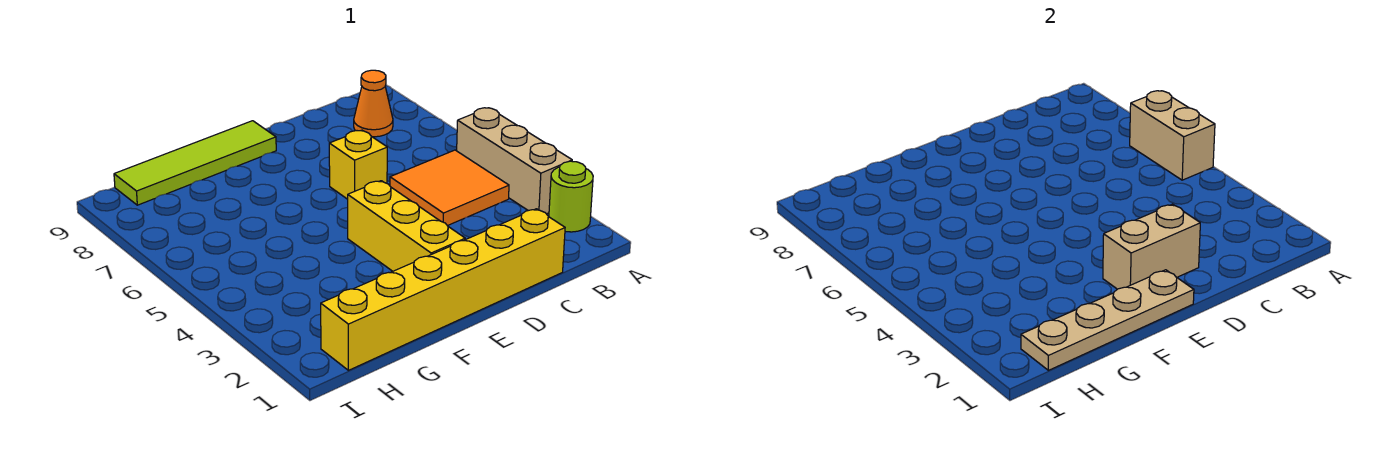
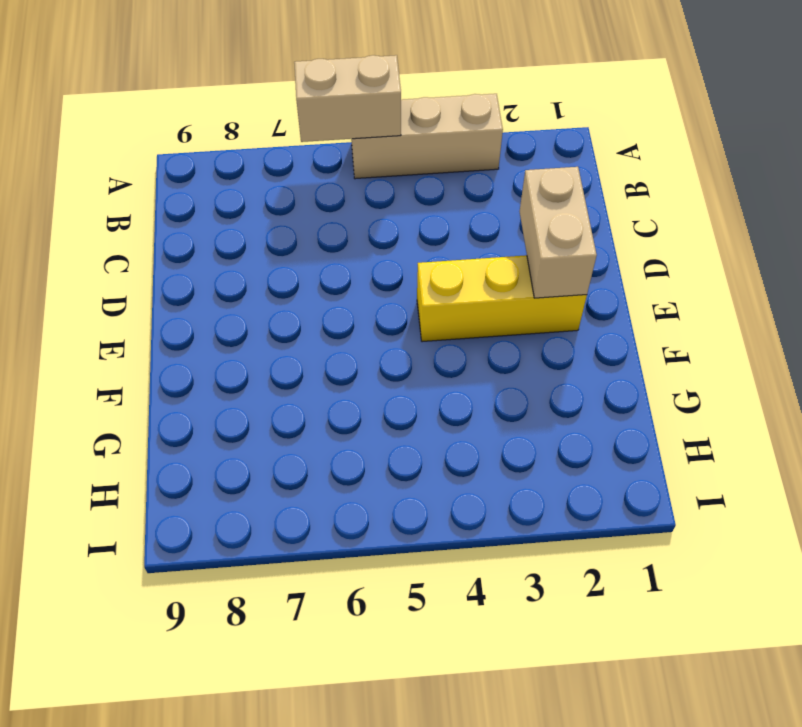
none -> lime round brick A2 level 1
none -> orange tile B4:C5 level 1

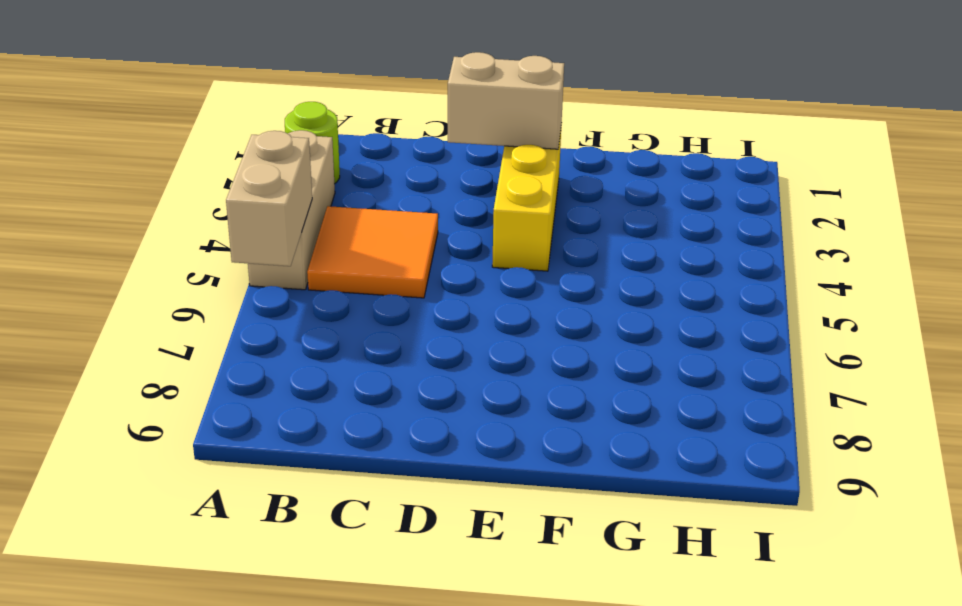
none -> orange cone B8 level 1
none -> yellow brick C1:H1 level 1

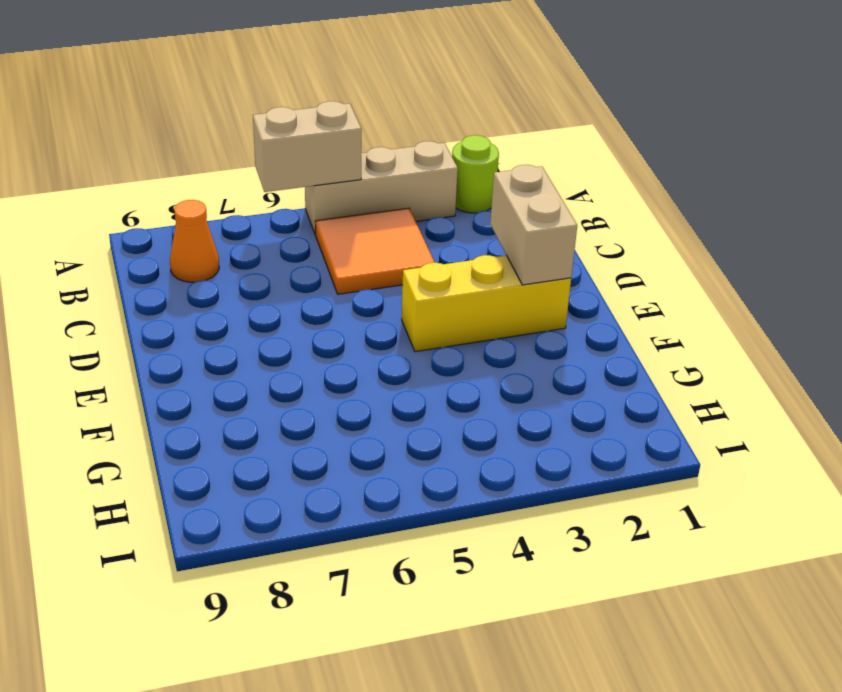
none -> yellow brick C1:H1 level 1
none -> yellow brick D6 level 1

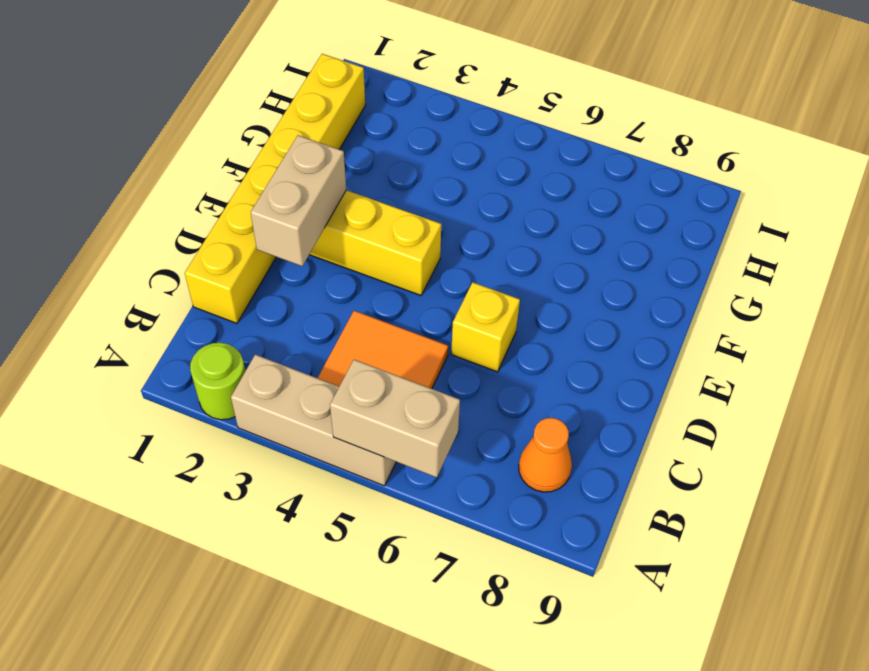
none -> lime tile E9:H9 level 1
none -> tan plate E1:H1 level 2

